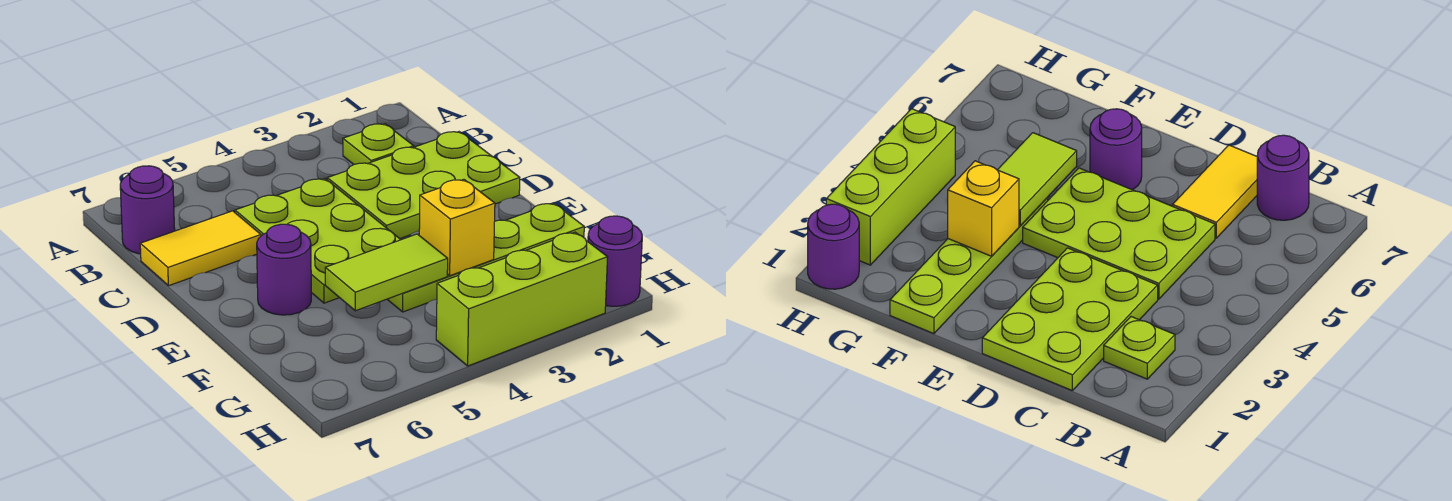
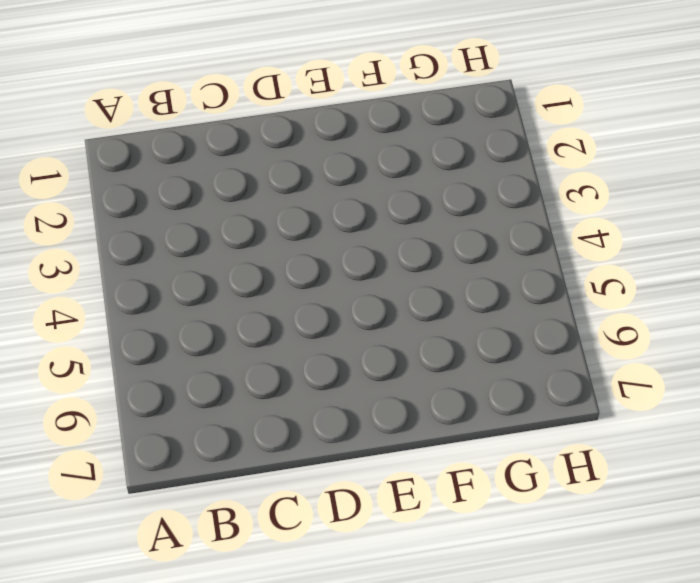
none -> lime plate B2 level 1
none -> purple round brick B7 level 1

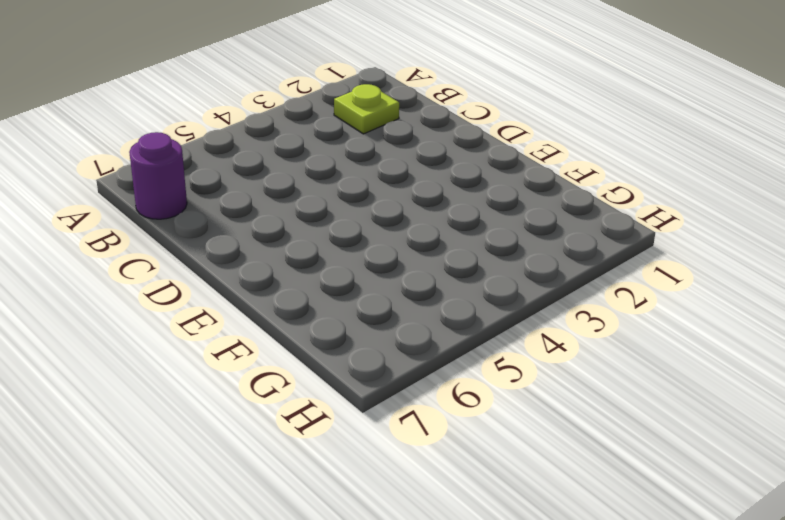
none -> lime plate C1:D3 level 1
none -> lime plate C4:E5 level 1

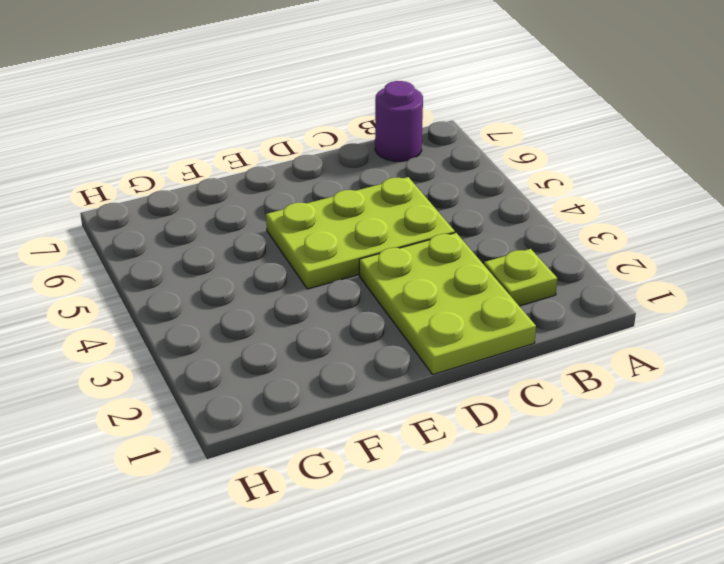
none -> yellow tile C6:C7 level 1
none -> purple round brick E6 level 1

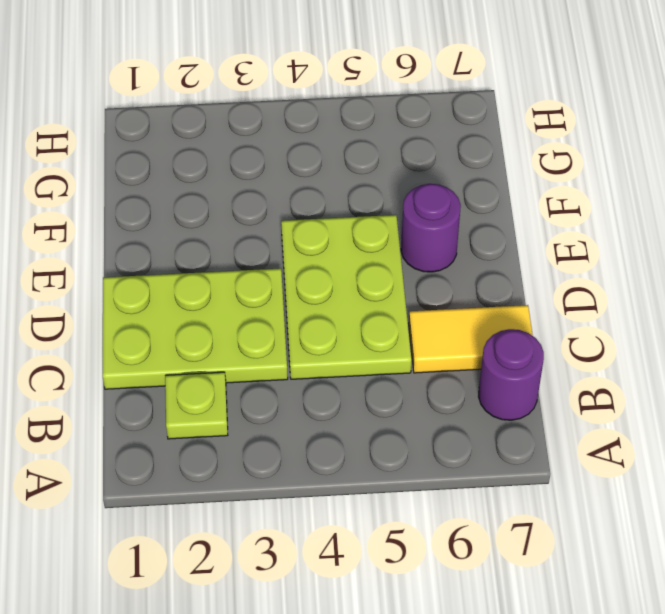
none -> lime plate F1:F4 level 1
none -> purple round brick H1 level 1

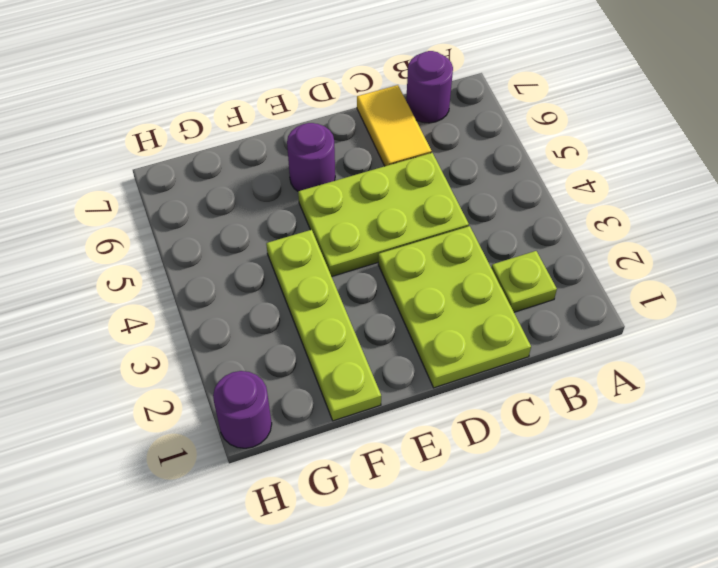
none -> lime brick H2:H4 level 1
none -> yellow brick F3 level 2

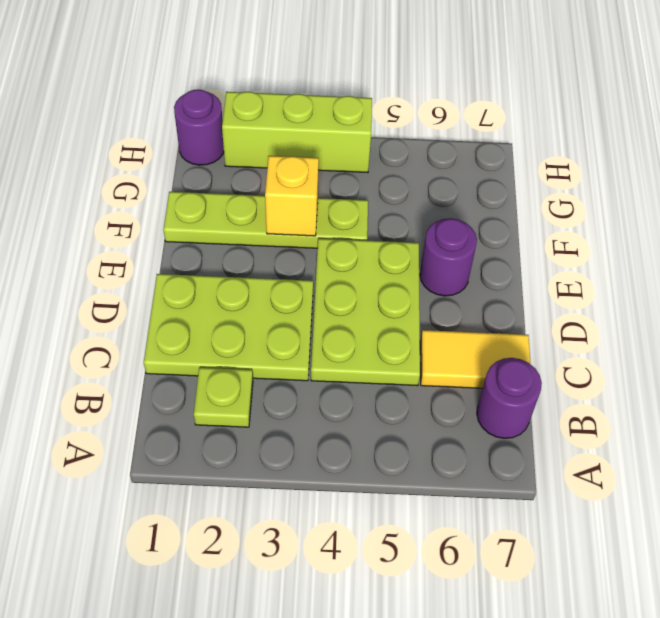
none -> lime tile F4:F5 level 2

